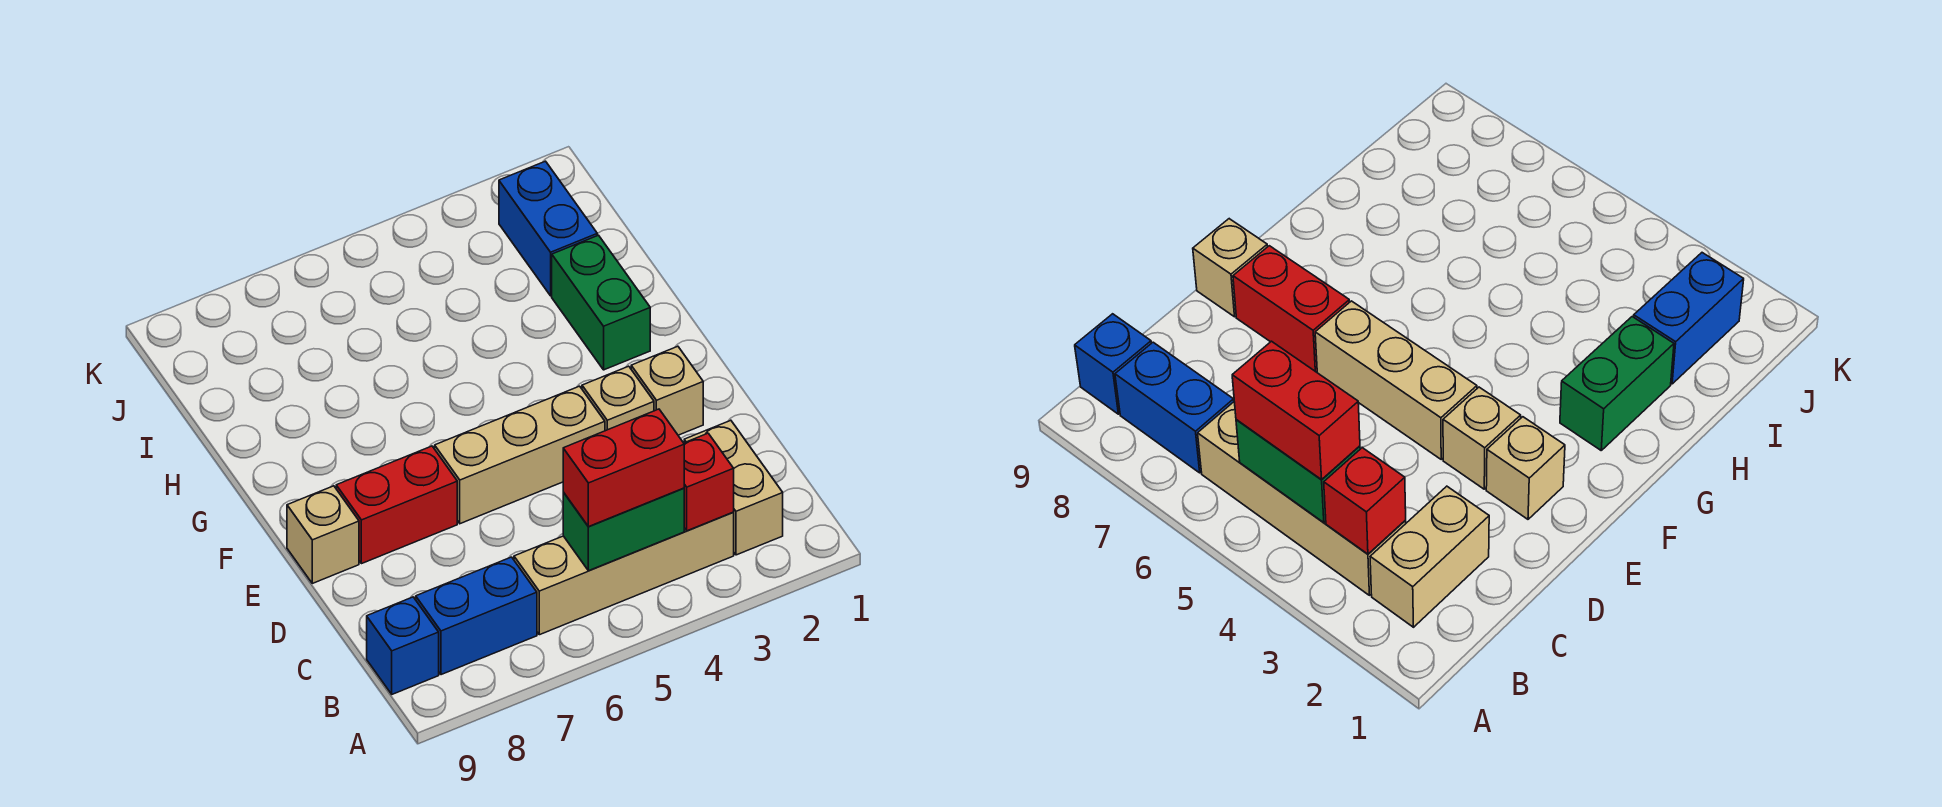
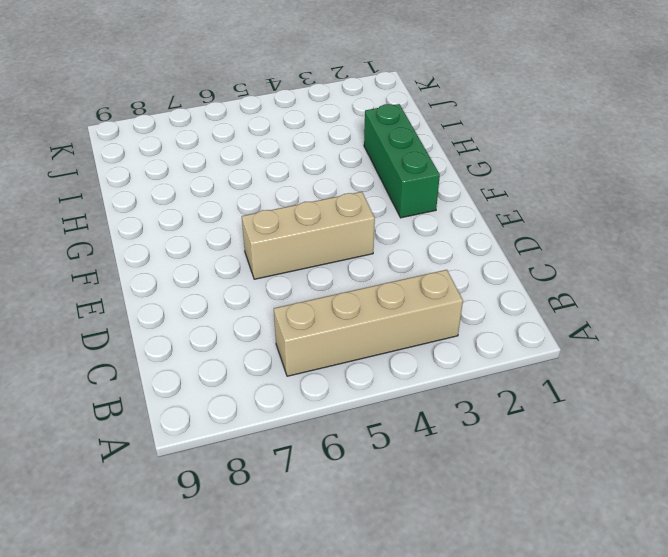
green brick F2:H2 level 1 -> green brick G2:H2 level 1
none -> tan brick B2:C2 level 1
none -> blue brick B7:B8 level 1
none -> blue brick B9 level 1

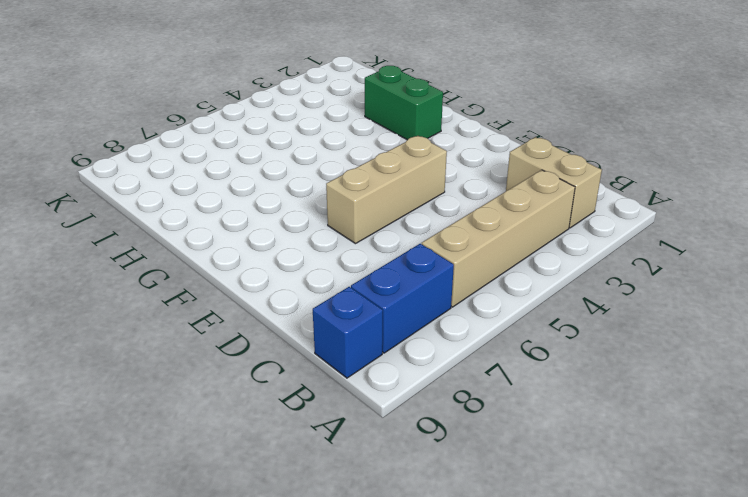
none -> tan brick E2 level 1
none -> tan brick E3 level 1
none -> red brick E7:E8 level 1

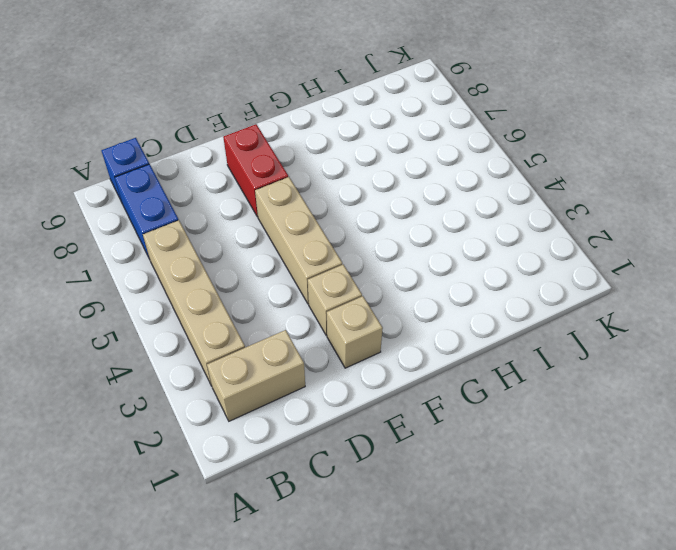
none -> tan brick E9 level 1
none -> green brick G2:H2 level 1
none -> blue brick I2:J2 level 1

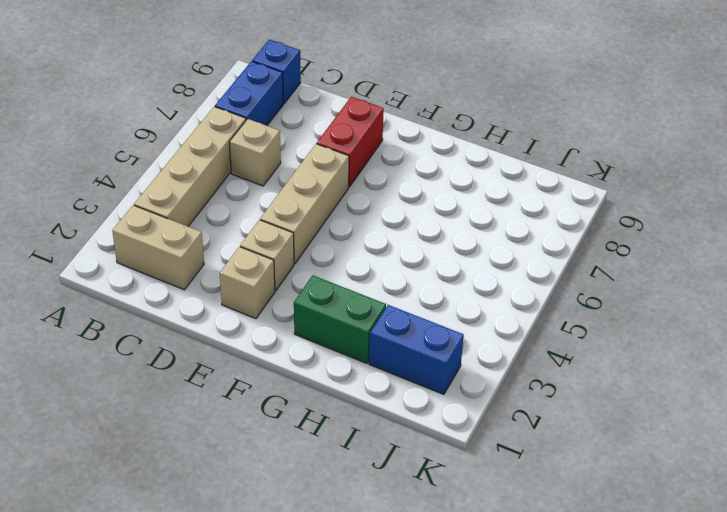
tan brick C6 level 1 -> tan brick E9 level 1
none -> red brick B3 level 2
none -> green brick B4:B5 level 2
none -> red brick B4:B5 level 3

